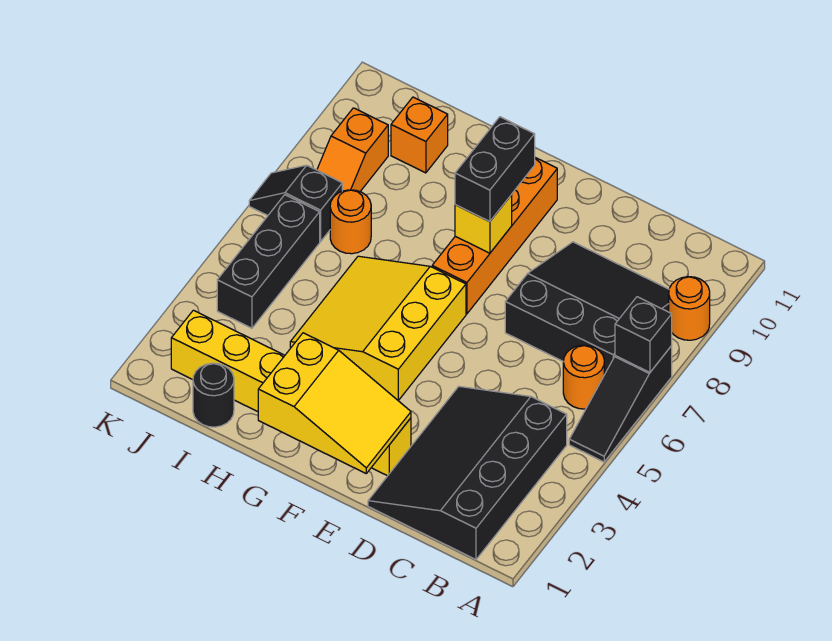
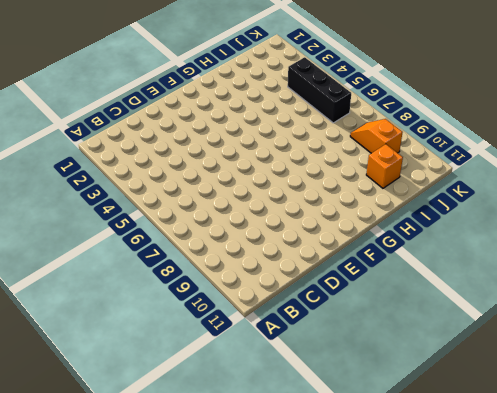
none -> black slope A5:A7 level 1 top 7
none -> orange round brick A9 level 1
none -> black slope B1:D4 level 1 top B

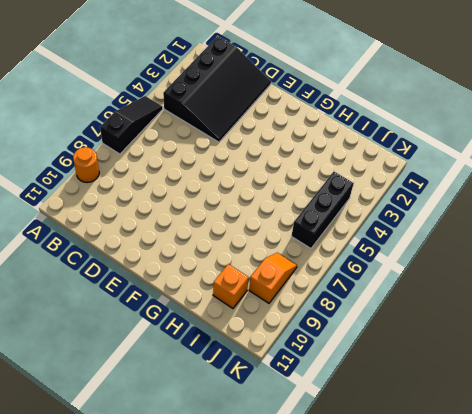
none -> orange round brick B6 level 1
none -> black slope B7:D9 level 1 top 7
none -> yellow brick E2:J2 level 1

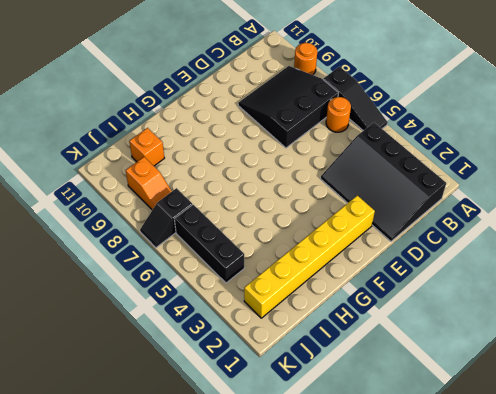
none -> yellow slope F4:H6 level 1 top F
none -> orange brick F7:F10 level 1
none -> black round brick I1 level 1

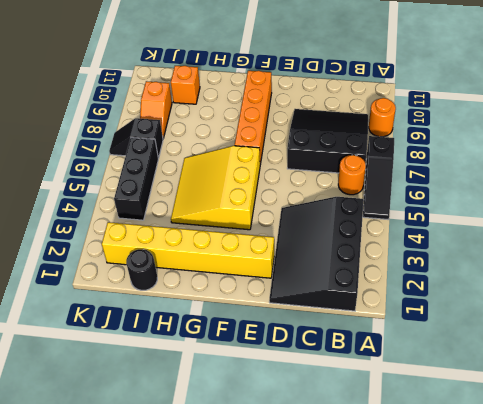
none -> orange round brick I7 level 1
none -> black brick A7 level 2
none -> yellow slope E1:G2 level 2 top G

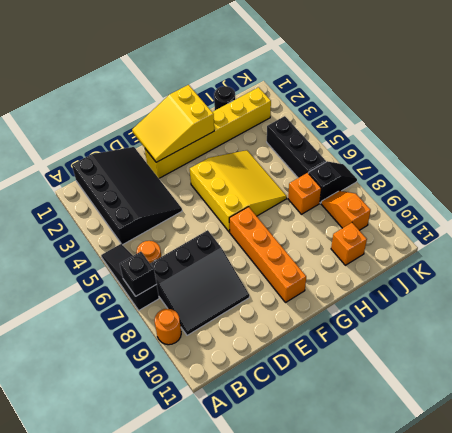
orange brick I7 level 1 -> orange round brick I7 level 1
none -> yellow brick F8 level 2
none -> black brick F8:F9 level 3

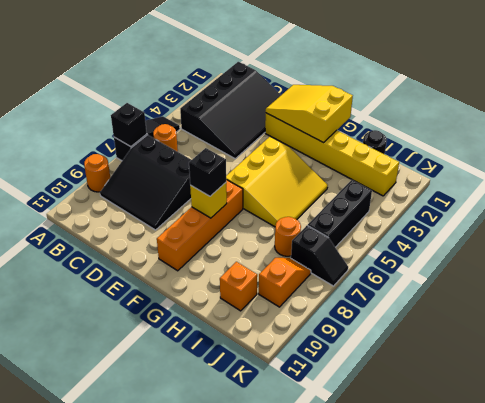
black brick F8 level 3 -> black brick F8:F9 level 3

